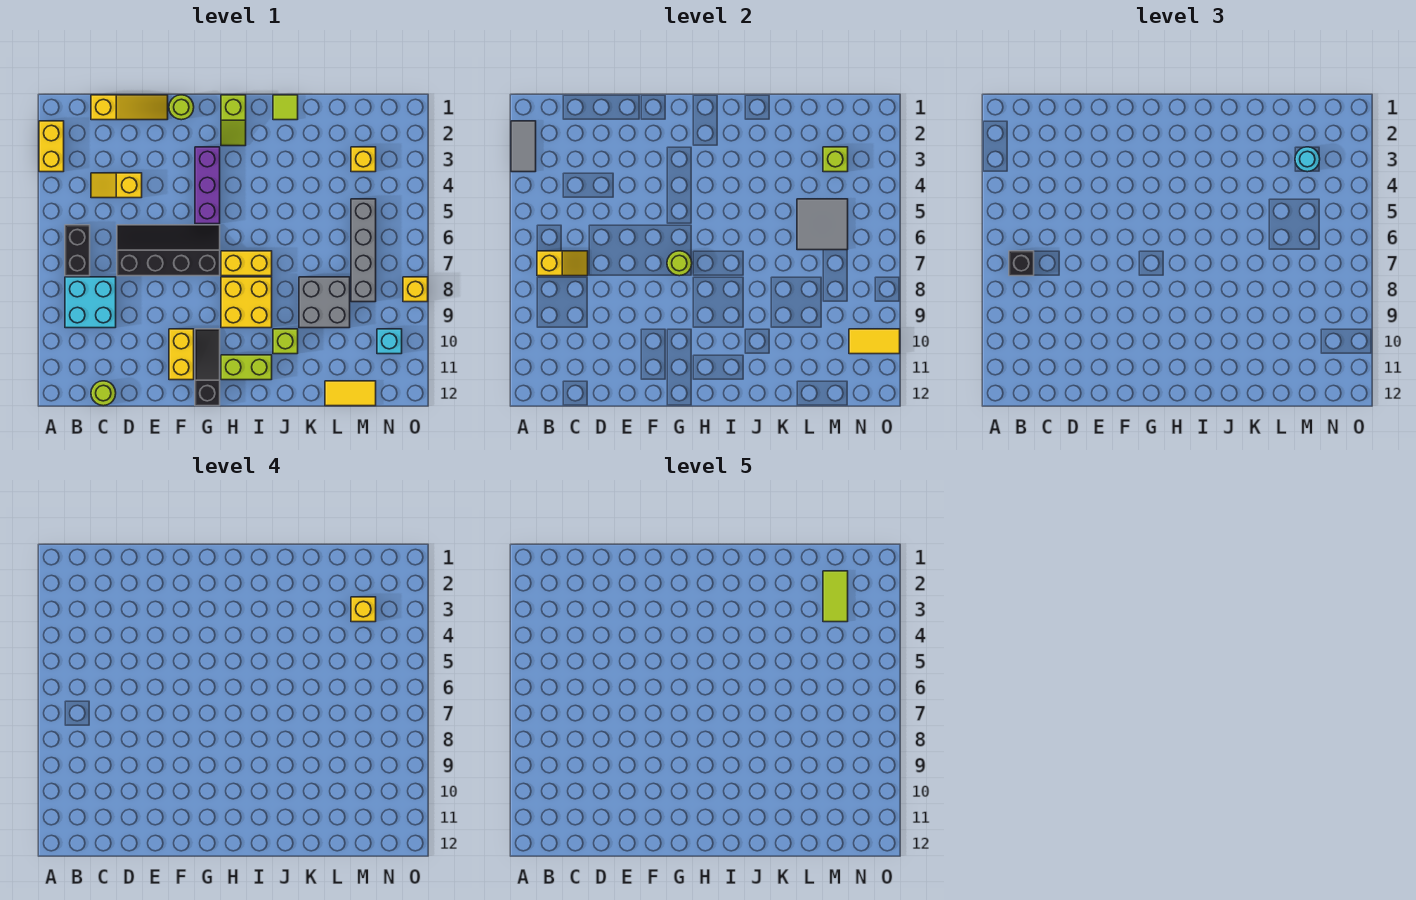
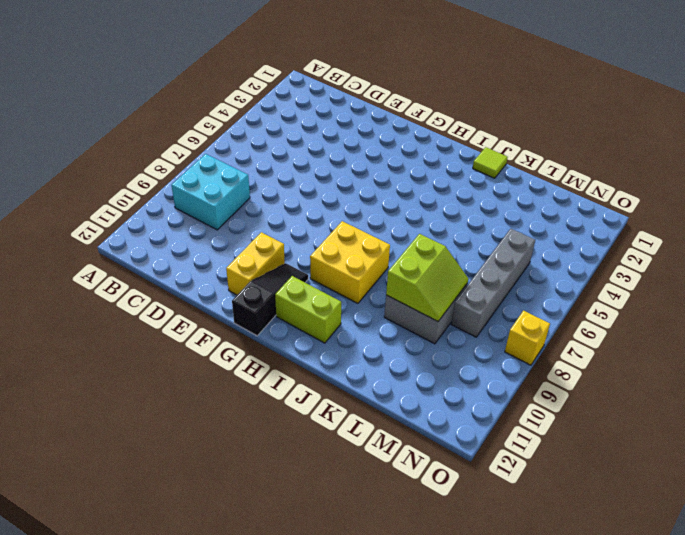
lime slope K8:L9 level 2 top K -> none
none -> yellow brick A2:A3 level 1
none -> black brick B6:B7 level 1
none -> yellow slope C1:E1 level 1 top C
none -> yellow slope C4:D4 level 1 top D

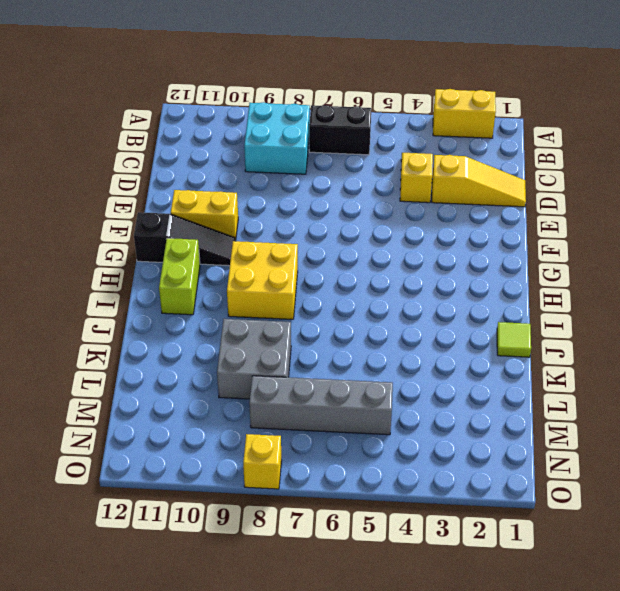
yellow slope D1:D3 level 1 top 3 -> yellow slope C1:E1 level 1 top C
none -> lime round brick C12 level 1
none -> black slope D6:G7 level 1 top 7
none -> lime round brick F1 level 1
none -> purple brick G3:G5 level 1

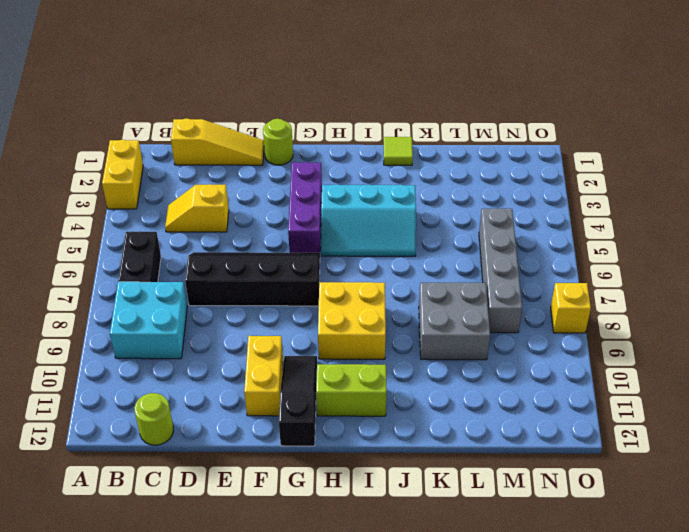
cyan slope H4:J5 level 1 top 4 -> none
none -> lime slope H1:H2 level 1 top 1
none -> yellow brick H7:I7 level 1
none -> lime brick J10 level 1
none -> yellow tile L12:M12 level 1

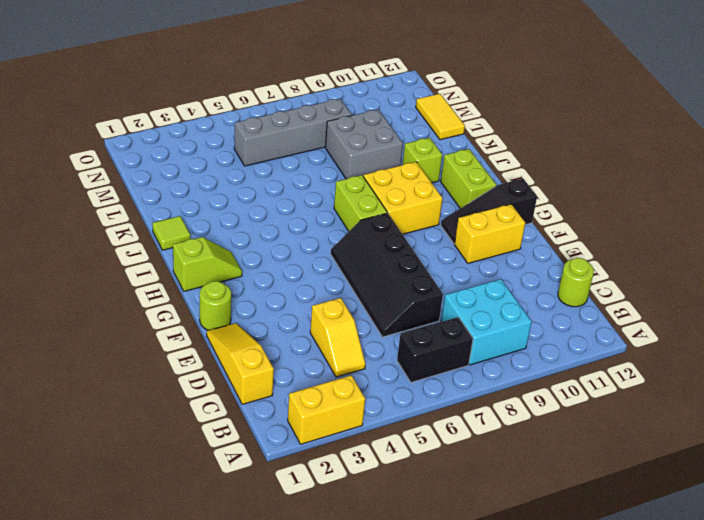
lime brick H7:I7 level 1 -> yellow brick H7:I7 level 1
none -> purple brick G3:G5 level 1
none -> yellow brick M3 level 1
none -> cyan brick N10 level 1
none -> yellow brick O8 level 1

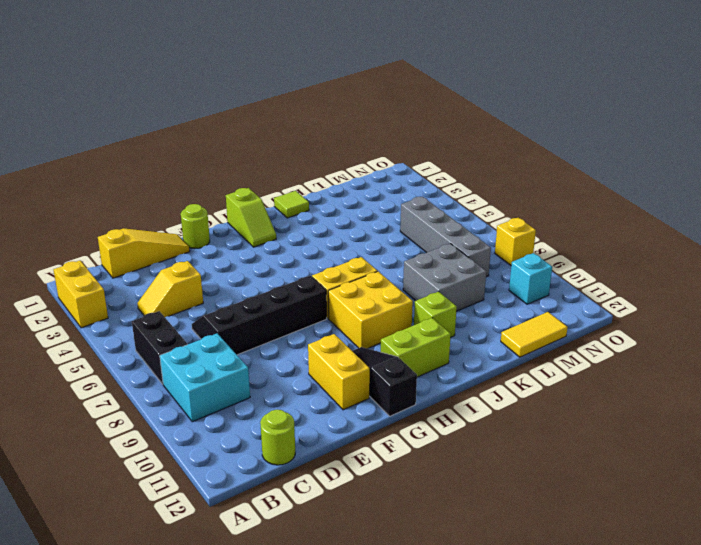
none -> purple brick G3:G5 level 1
none -> yellow brick M3 level 1
none -> grey tile A2:A3 level 2
none -> yellow slope B7:C7 level 2 top B

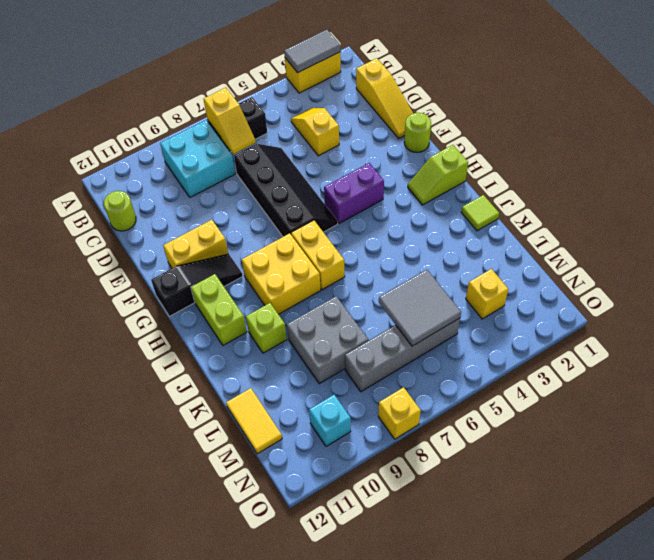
purple brick G4:G5 level 1 -> purple brick G3:G5 level 1
none -> lime round brick G7 level 2
none -> lime brick M3 level 2
none -> yellow tile N10:O10 level 2
none -> black brick B7 level 3

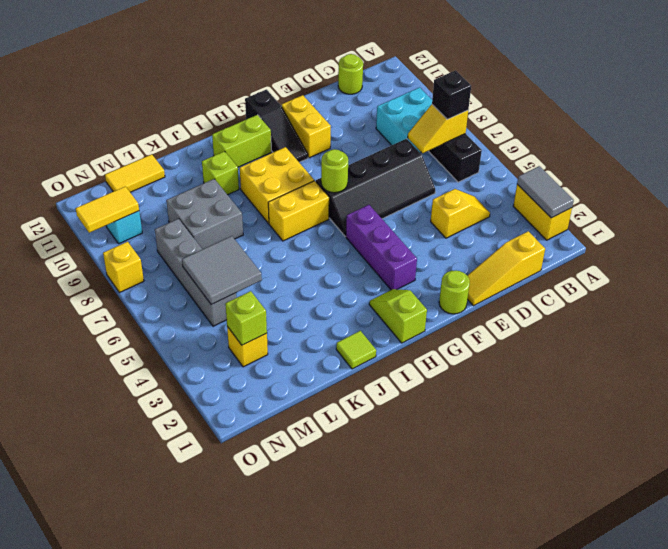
none -> cyan round brick M3 level 3
none -> yellow brick M3 level 4
none -> lime tile M2:M3 level 5

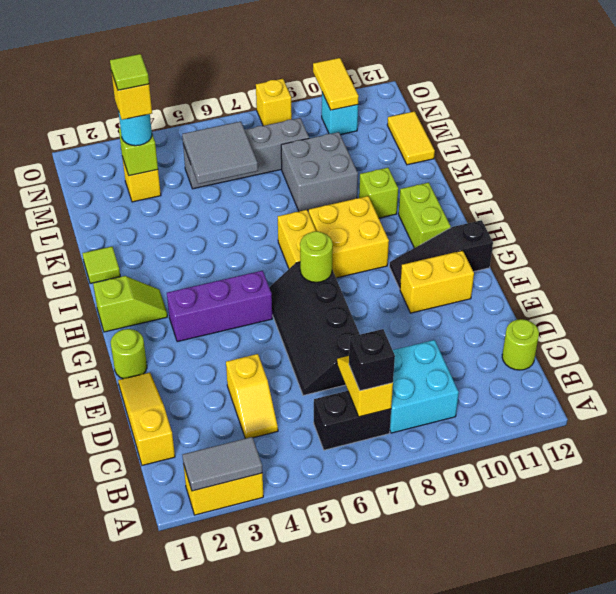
lime tile M3 level 5 -> lime tile M2:M3 level 5

